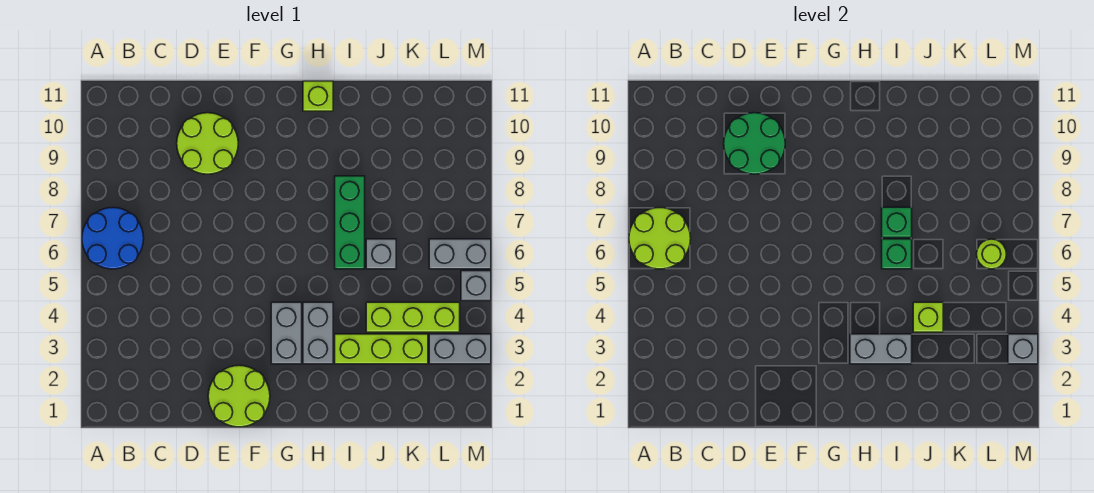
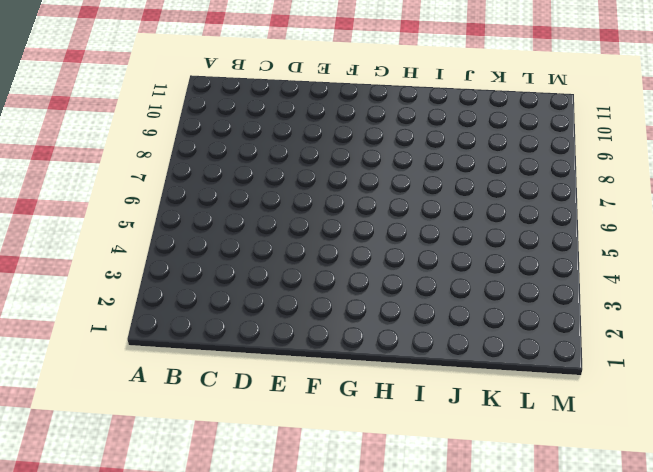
none -> blue round brick A6:B7 level 1
none -> lime round brick D9:E10 level 1
none -> lime round brick E1:F2 level 1

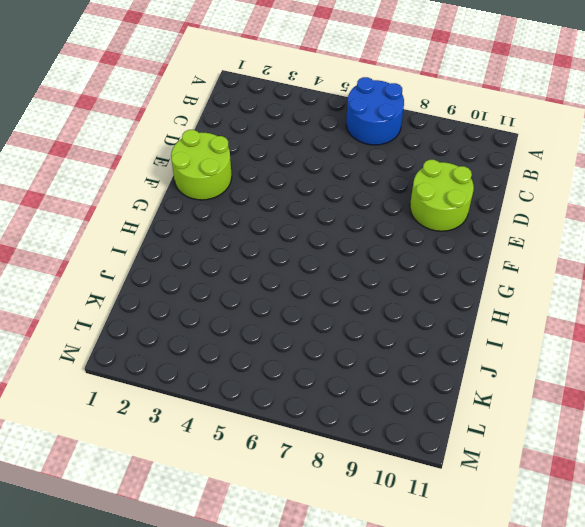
none -> grey brick G3:G4 level 1
none -> grey brick H3:H4 level 1
none -> lime brick H11 level 1

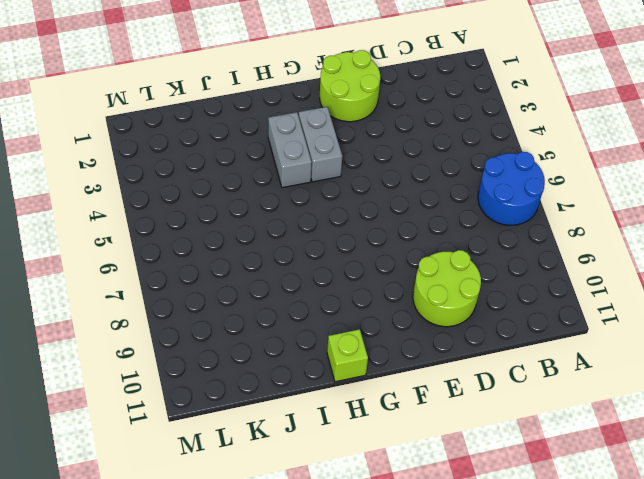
none -> lime brick I3:K3 level 1
none -> green brick I6:I8 level 1
none -> lime brick J4:L4 level 1

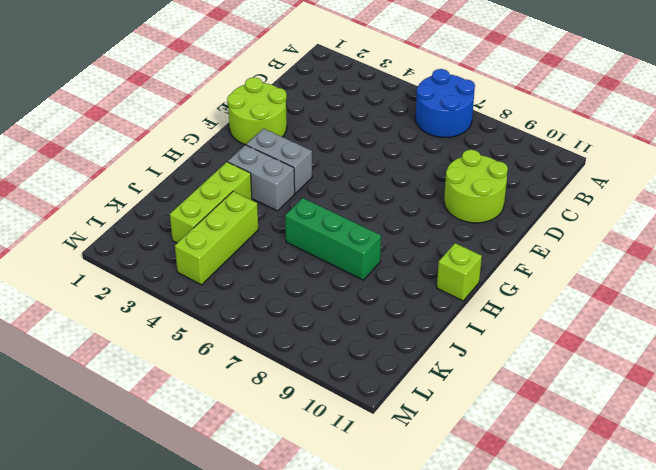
none -> grey brick J6 level 1
none -> grey brick L3:M3 level 1
none -> grey brick L6:M6 level 1

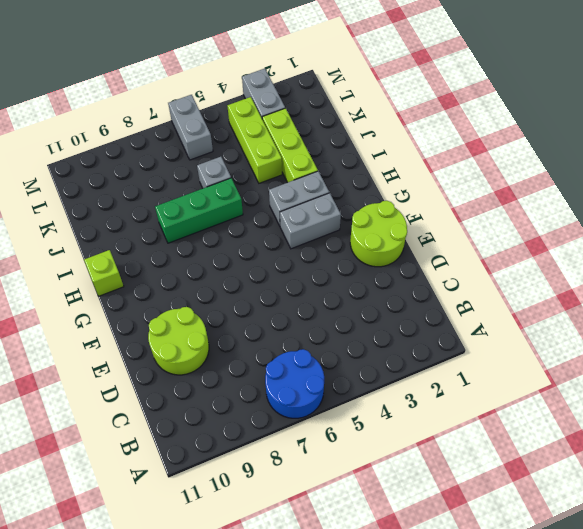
none -> grey brick M5 level 1
none -> lime round brick A6:B7 level 2
none -> green round brick D9:E10 level 2

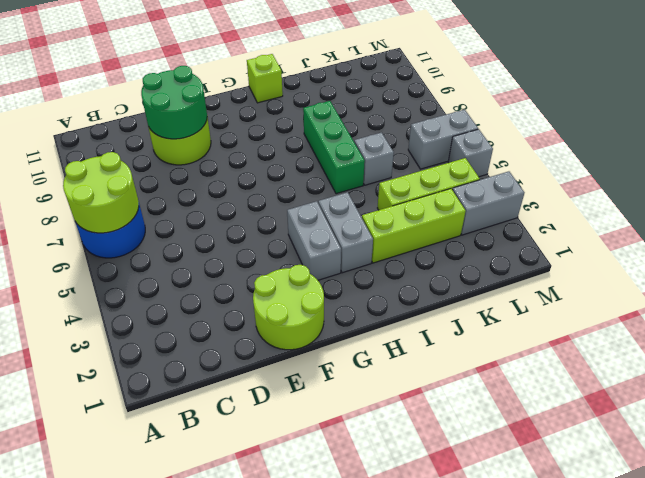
none -> grey brick H3:I3 level 2
none -> green brick I6 level 2
none -> green brick I7 level 2

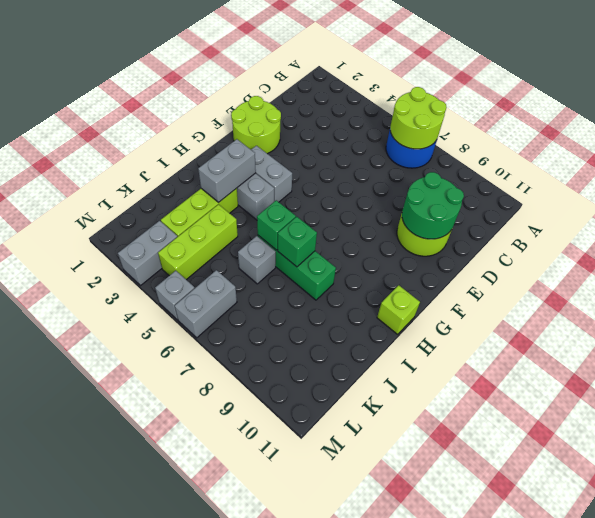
none -> lime brick J4 level 2
none -> lime round brick L6 level 2
none -> grey brick M3 level 2

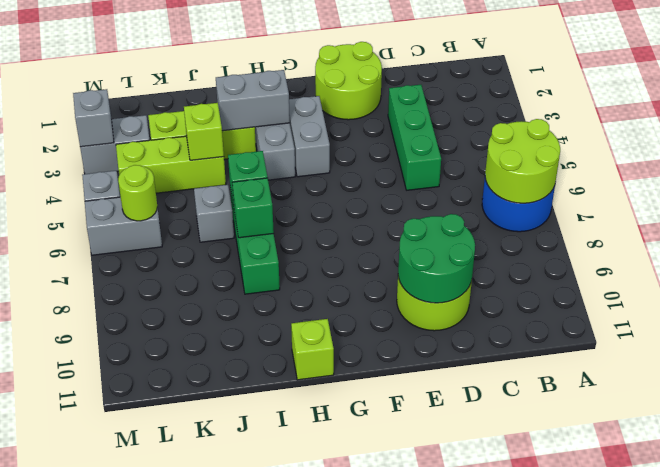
green brick D3:D5 level 1 -> none

